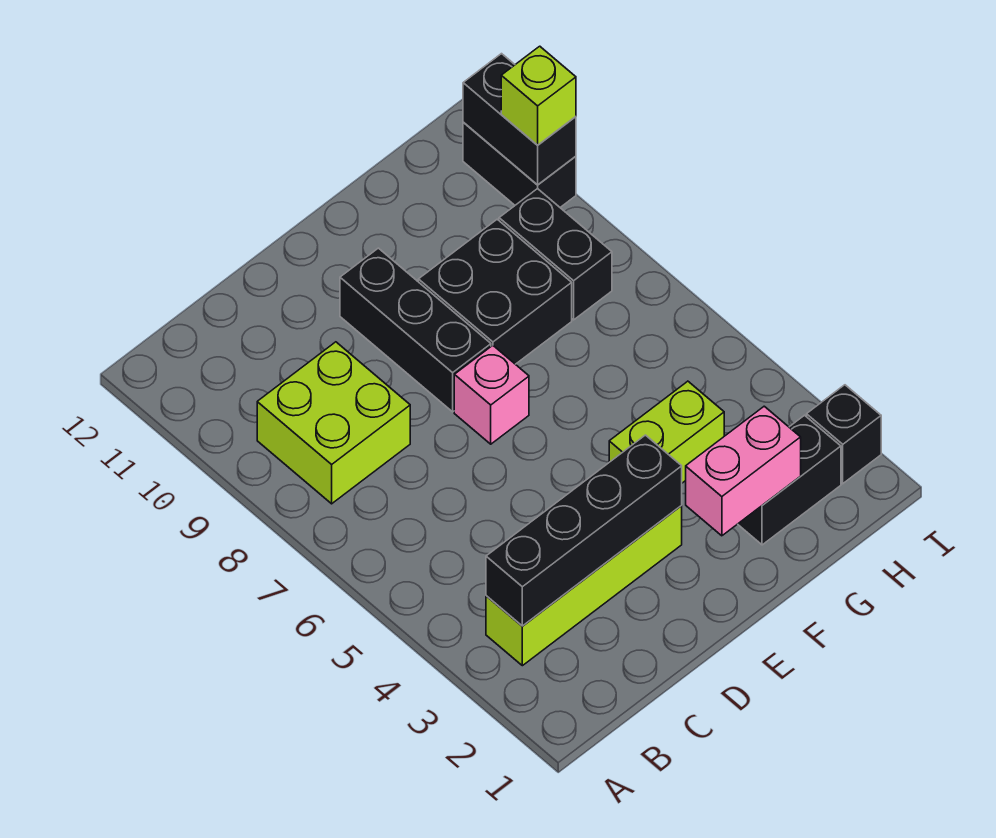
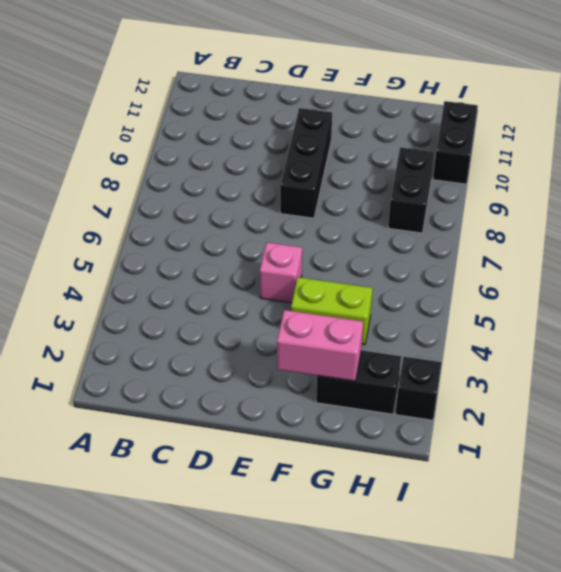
pink brick E5 level 1 -> pink brick E7 level 1
none -> lime brick B3:E3 level 1
none -> lime brick B8:C9 level 1
none -> black brick F8:G9 level 1

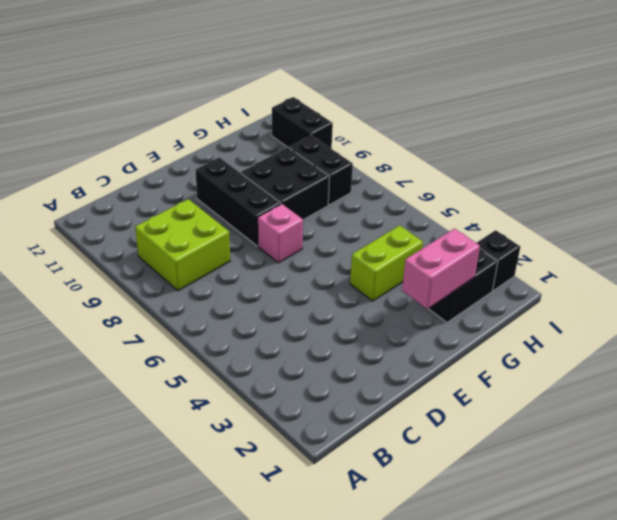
none -> lime brick B3:E3 level 1
none -> black brick B3:E3 level 2
none -> black brick I10:I11 level 2

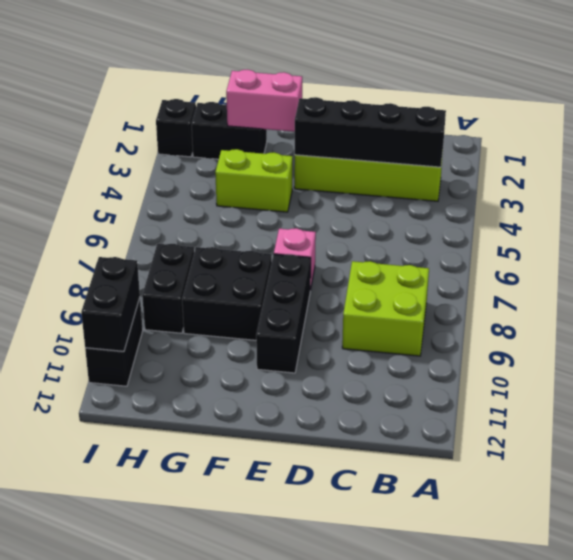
none -> lime brick I10 level 3

